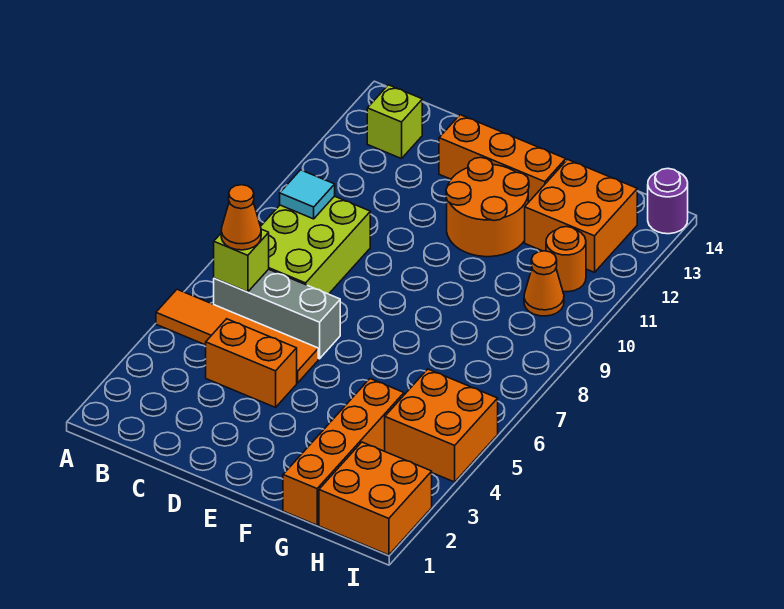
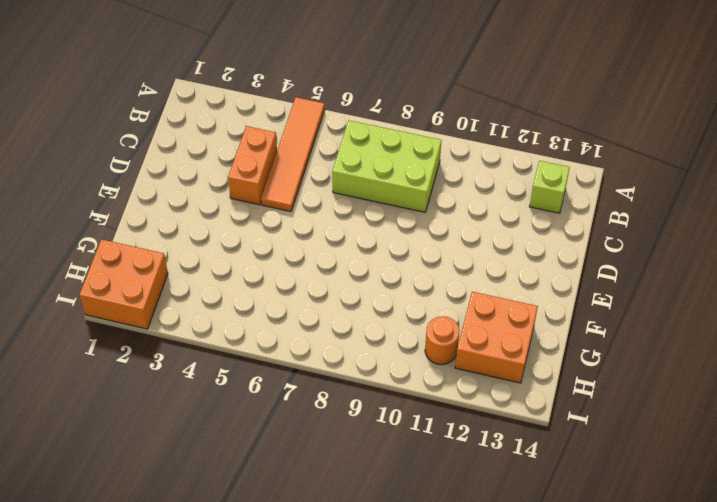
none -> grey brick B6:D6 level 1
none -> orange brick D13:F13 level 1
none -> orange round brick E11:F12 level 1

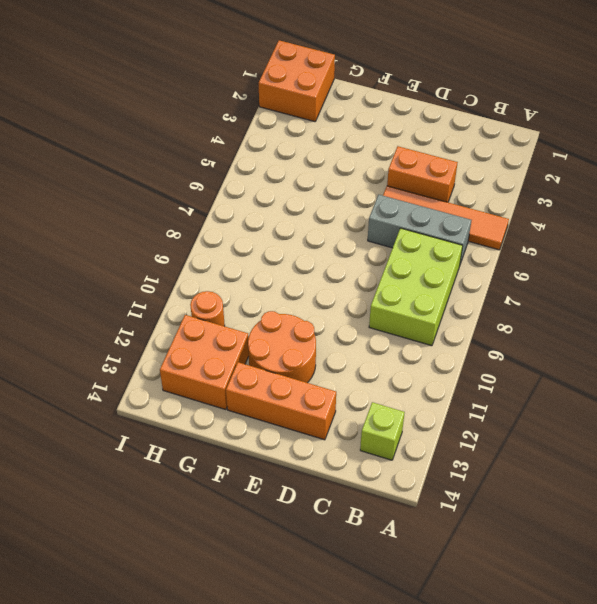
none -> orange brick G1:G4 level 1
none -> orange brick H4:I5 level 1
none -> orange cone H10 level 1

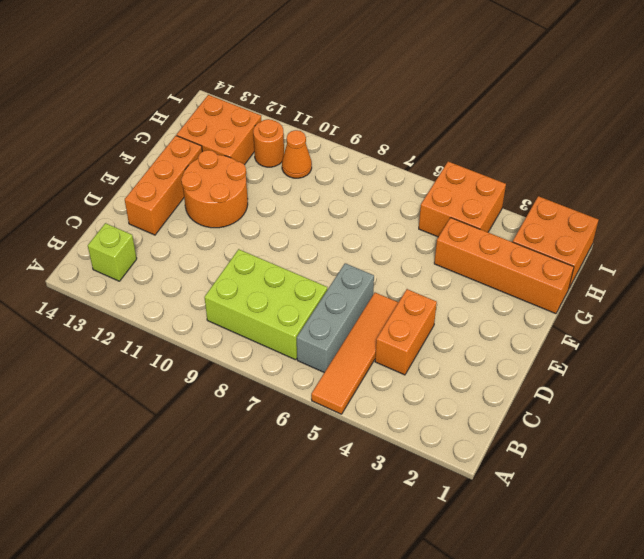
none -> purple round brick I14 level 1
none -> lime brick B6 level 2
none -> cyan tile B9 level 2

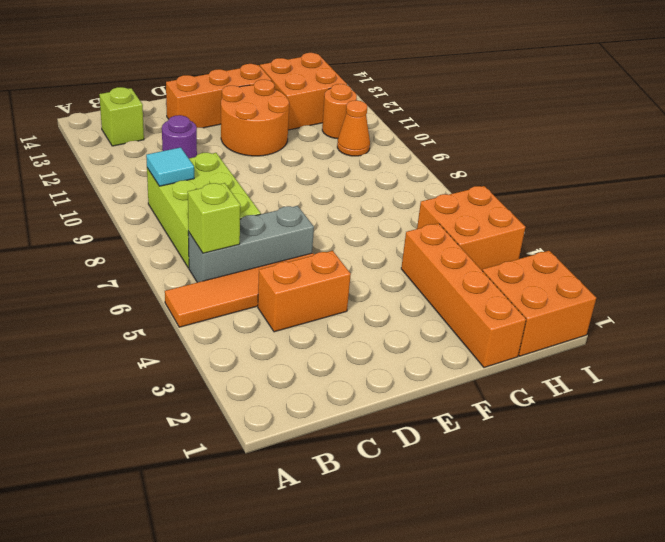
purple round brick C11 level 1 -> purple round brick I14 level 1
none -> orange cone B6 level 3

